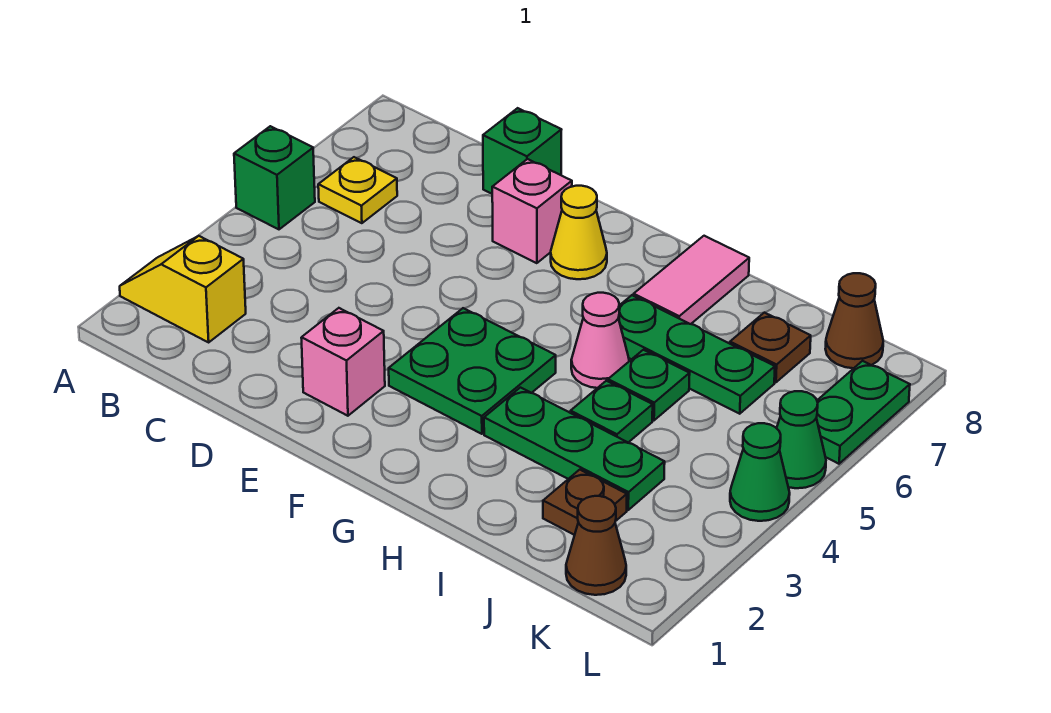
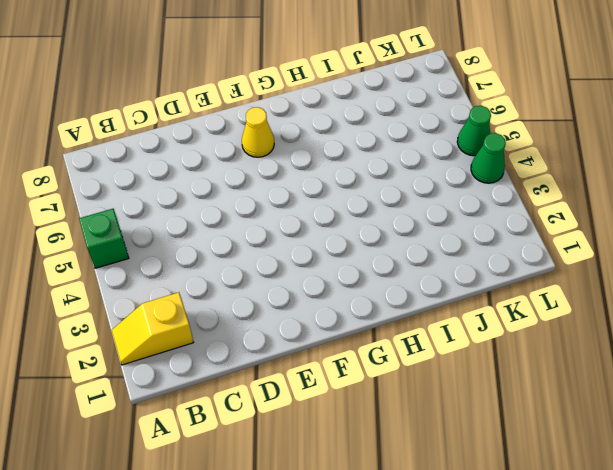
none -> yellow plate B6 level 1
none -> green brick D8 level 1
none -> pink brick E2 level 1

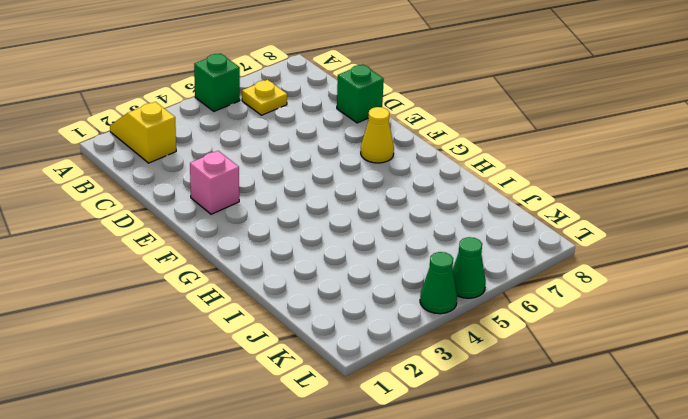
none -> pink brick E7 level 1
none -> green plate F3:G4 level 1
none -> green plate H3:J3 level 1

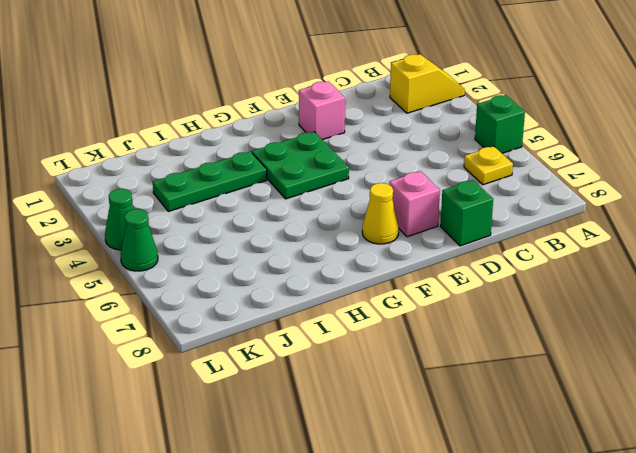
none -> pink cone H5 level 1
none -> green plate H6:J6 level 1
none -> pink tile H7:H8 level 1

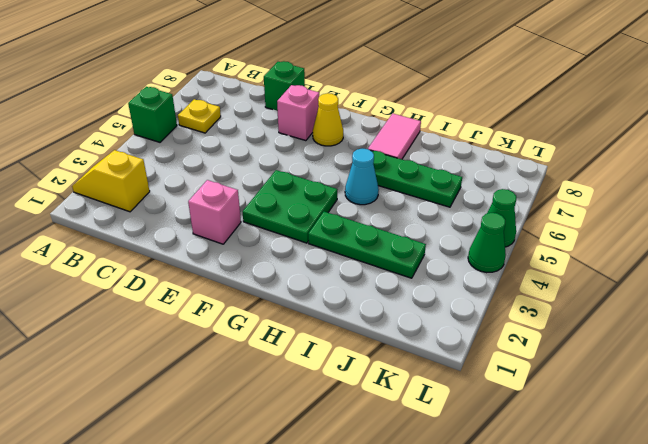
cyan cone H5 level 1 -> pink cone H5 level 1
none -> green plate I4 level 1
none -> green plate I5 level 1
none -> brown plate J2 level 1

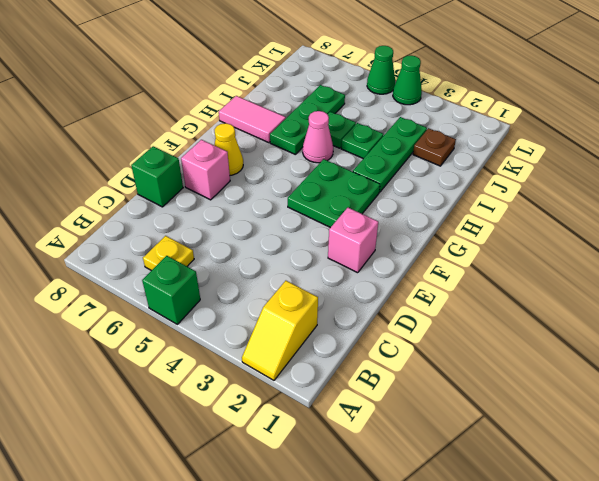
none -> brown plate J7 level 1
none -> brown cone K1 level 1
none -> brown cone K8 level 1

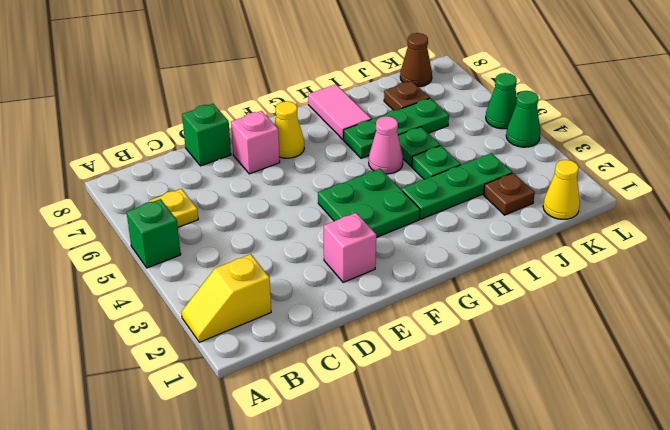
yellow cone K1 level 1 -> brown cone K1 level 1
none -> green plate L6:L7 level 1

